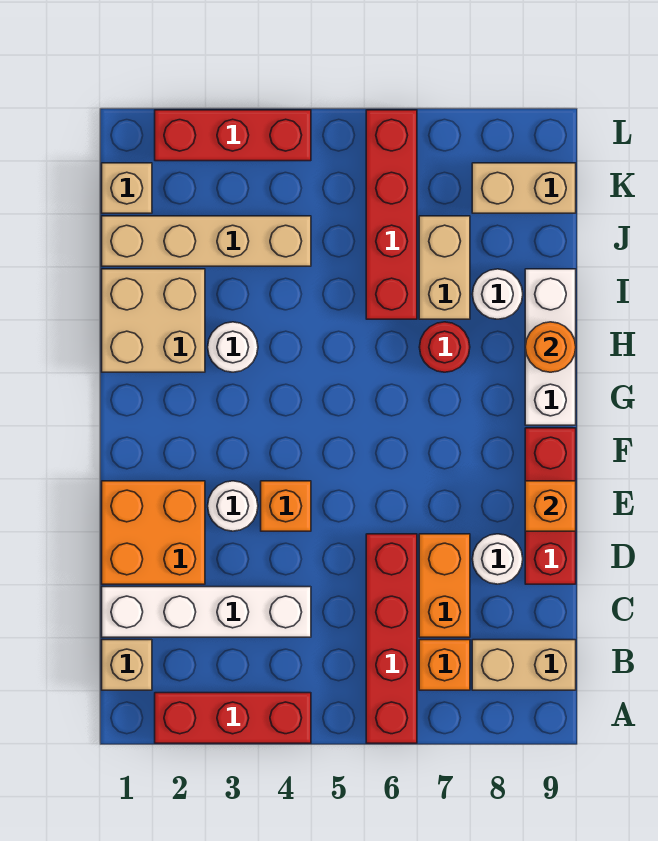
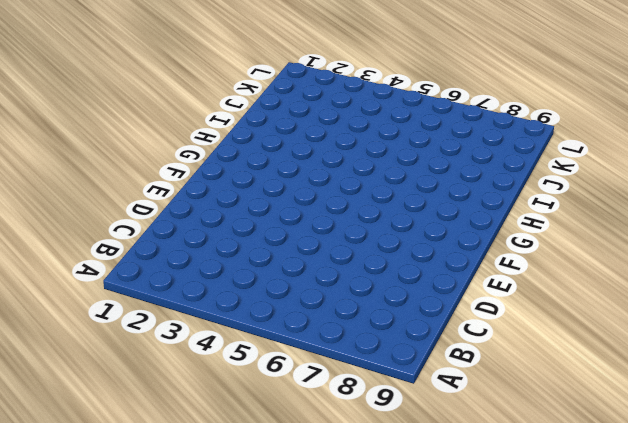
none -> red brick A2:A4 level 1
none -> red brick A6:D6 level 1
none -> tan brick B1 level 1

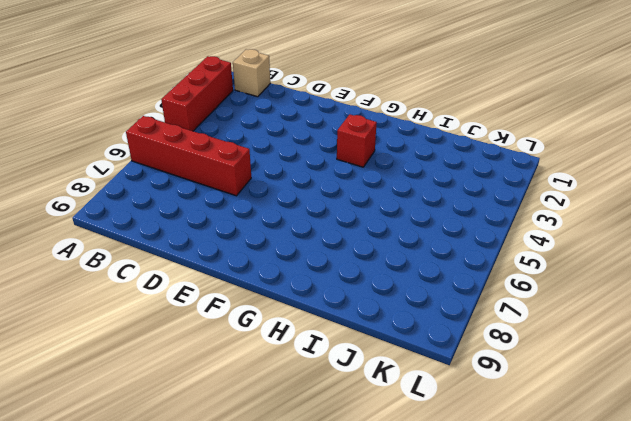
red brick G3 level 1 -> none
none -> orange brick B7 level 1
none -> tan brick B8:B9 level 1
none -> white brick C1:C4 level 1

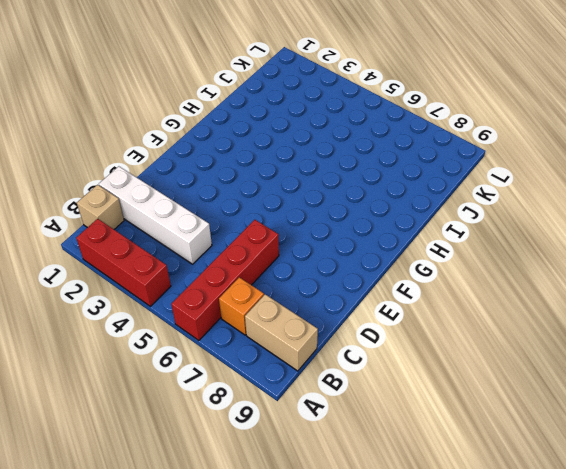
none -> orange brick C7:D7 level 1
none -> orange brick D1:E2 level 1
none -> white round brick D8 level 1

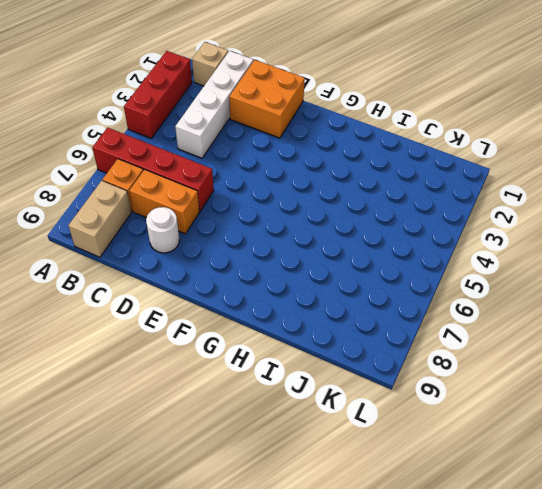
none -> red brick D9:F9 level 1
none -> white round brick E3 level 1
none -> orange brick E4 level 1

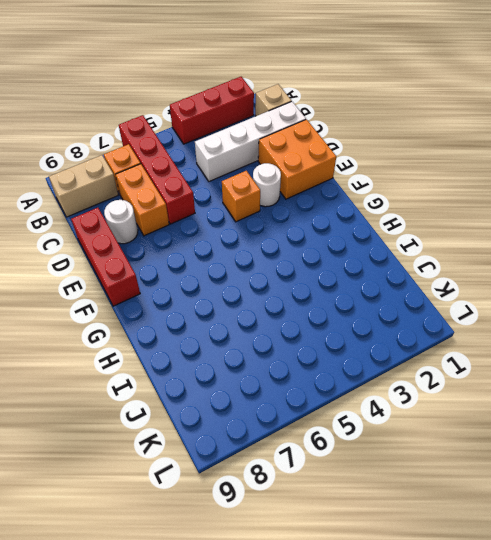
none -> white brick G9:I9 level 1
none -> tan brick H1:I2 level 1
none -> white round brick H3 level 1

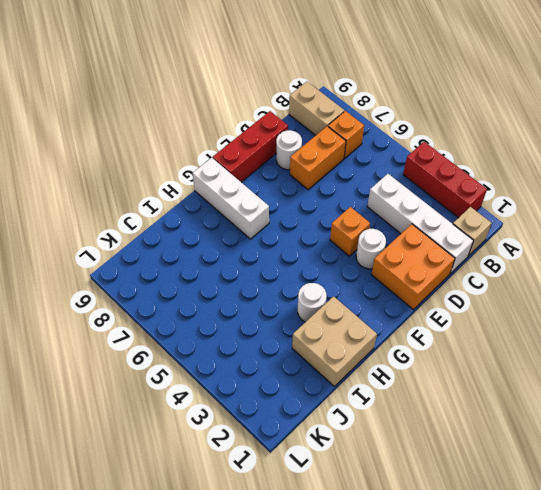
white brick G7:G9 level 1 -> white brick G9:I9 level 1
none -> red brick A6:D6 level 1
none -> red round brick H7 level 1
none -> red brick I6:L6 level 1

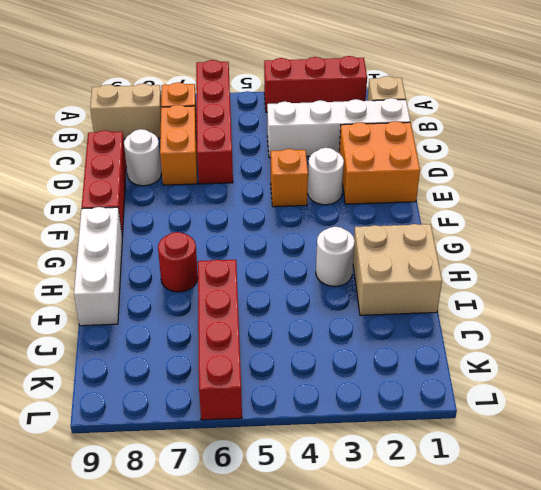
none -> tan brick I7:J7 level 1
none -> white round brick I8 level 1
none -> tan brick J1:J4 level 1

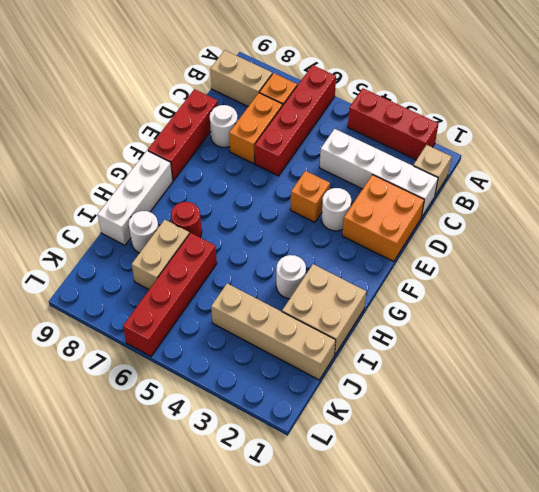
none -> tan brick K1 level 1
none -> tan brick K8:K9 level 1
none -> red brick L2:L4 level 1

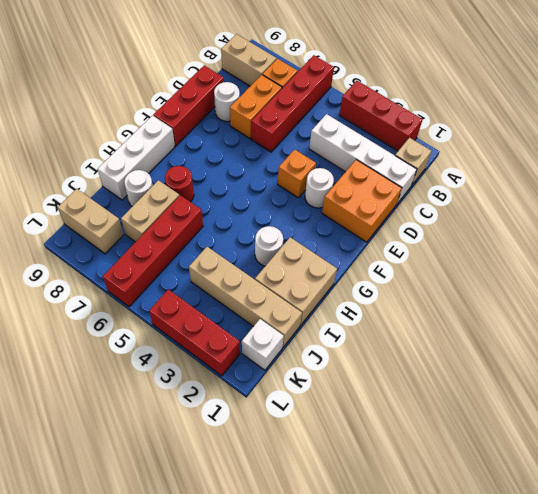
white brick K1 level 1 -> tan brick K1 level 1
none -> orange brick E9 level 2
none -> orange round brick H9 level 2

